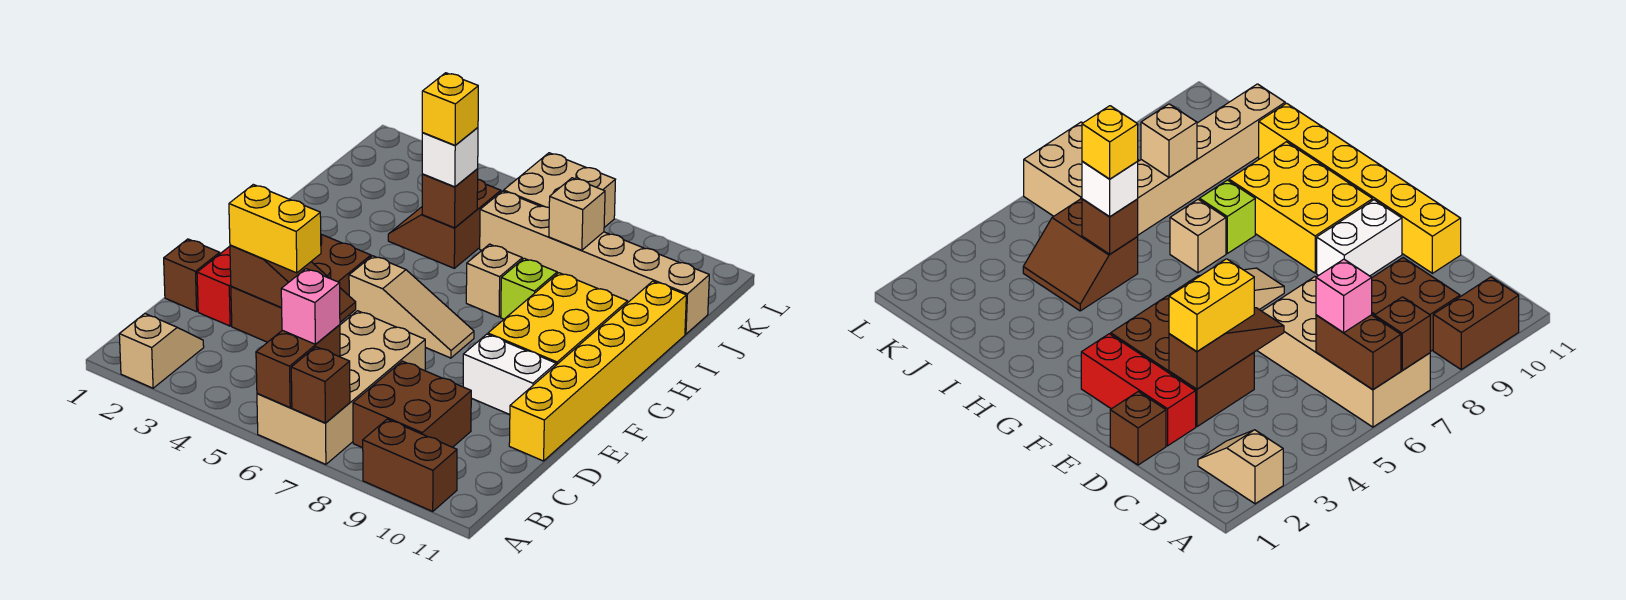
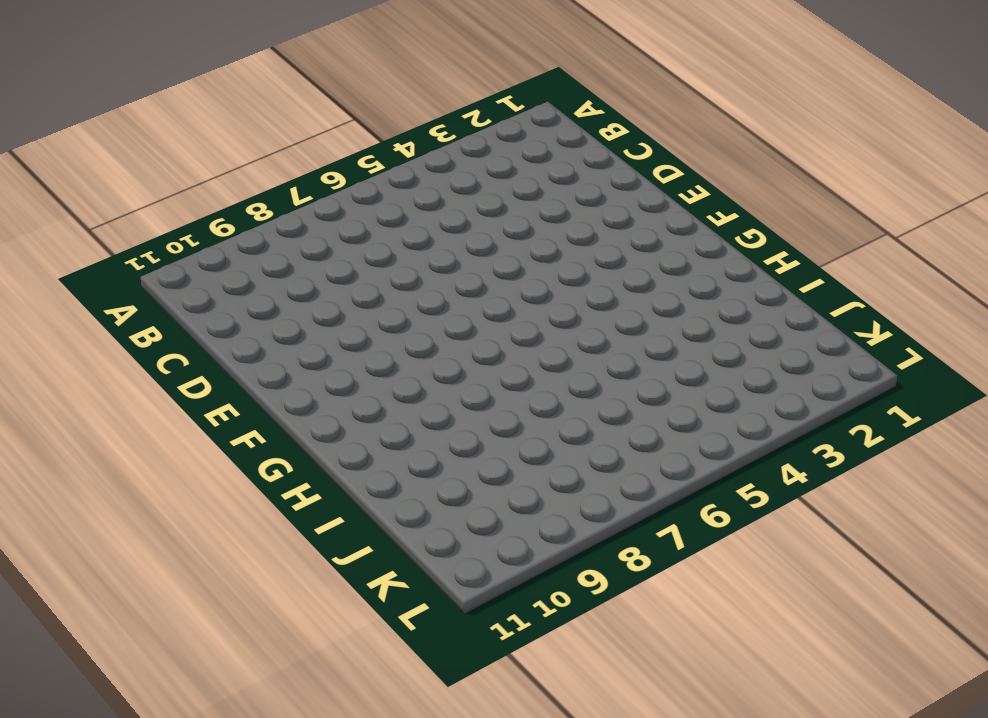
none -> tan slope A2:B2 level 1 top A
none -> tan brick A6:D7 level 1
none -> brown brick A9:A10 level 1

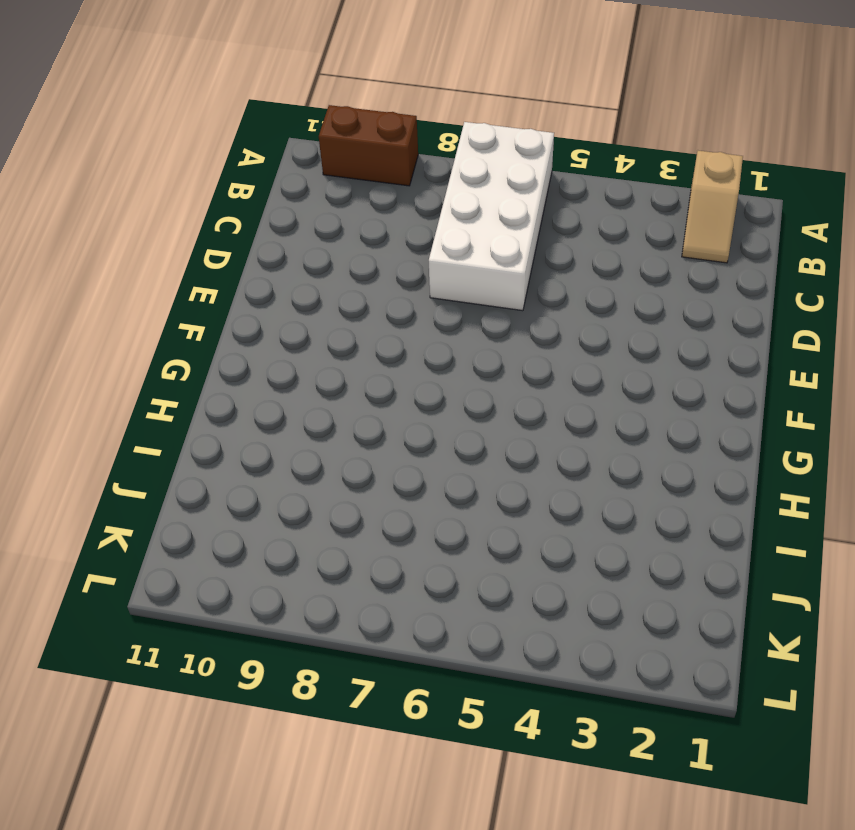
white brick A6:D7 level 1 -> tan brick A6:D7 level 1
none -> brown brick B8:C9 level 1
none -> brown brick D1 level 1
none -> red brick D2:F2 level 1

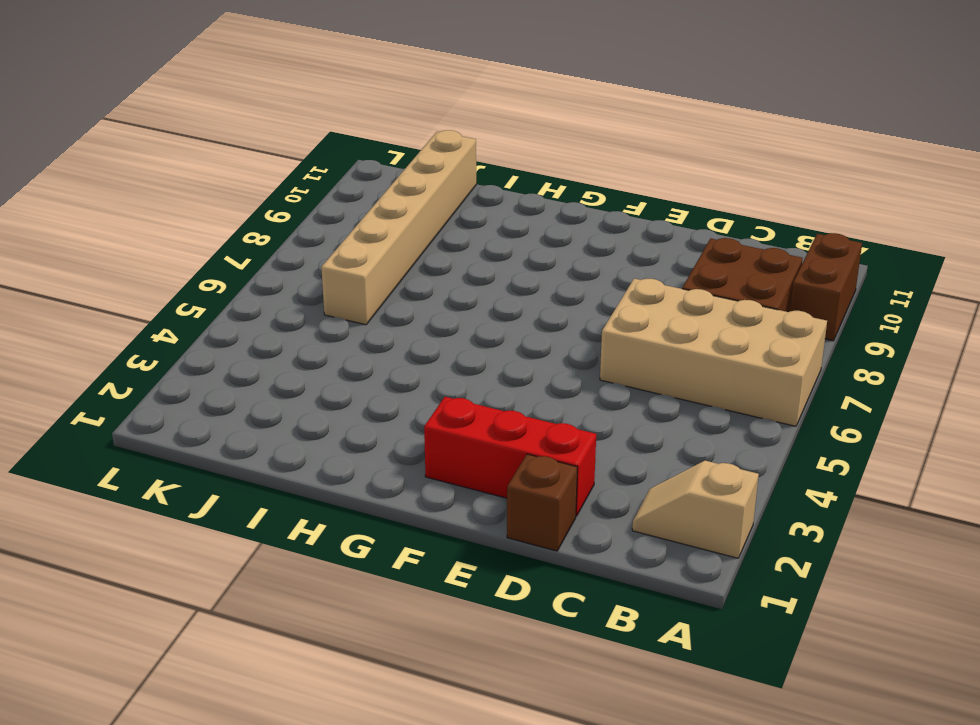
none -> brown brick D3:F4 level 1
none -> yellow brick D11:I11 level 1
none -> white brick E9:E10 level 1

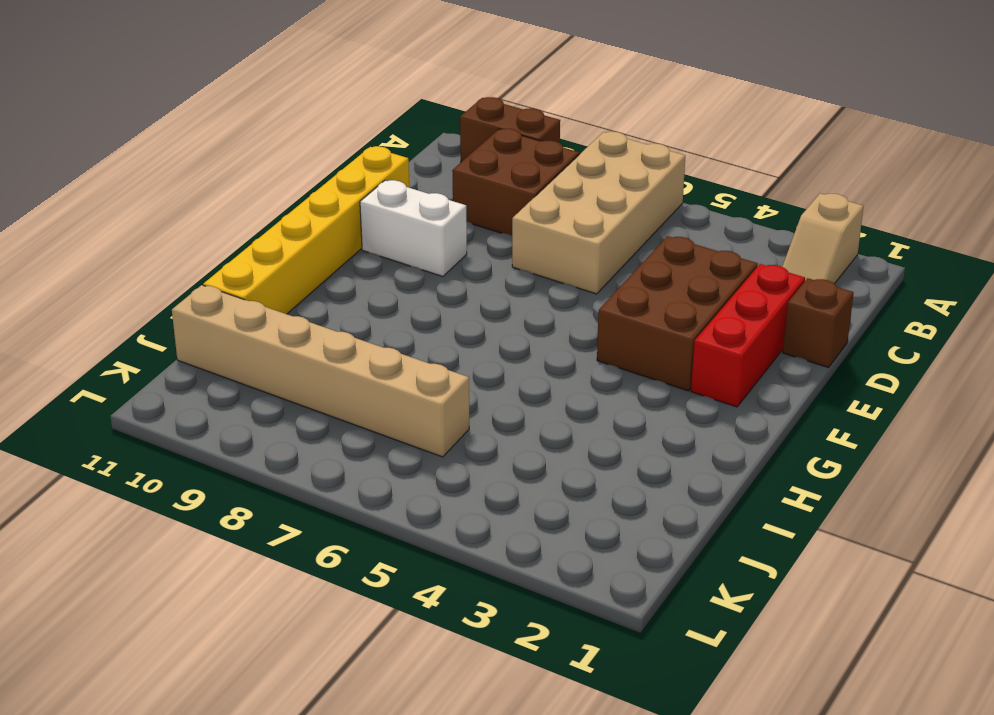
none -> tan slope F5:F7 level 1 top 5
none -> yellow brick F9:H10 level 1
none -> tan brick H7 level 1

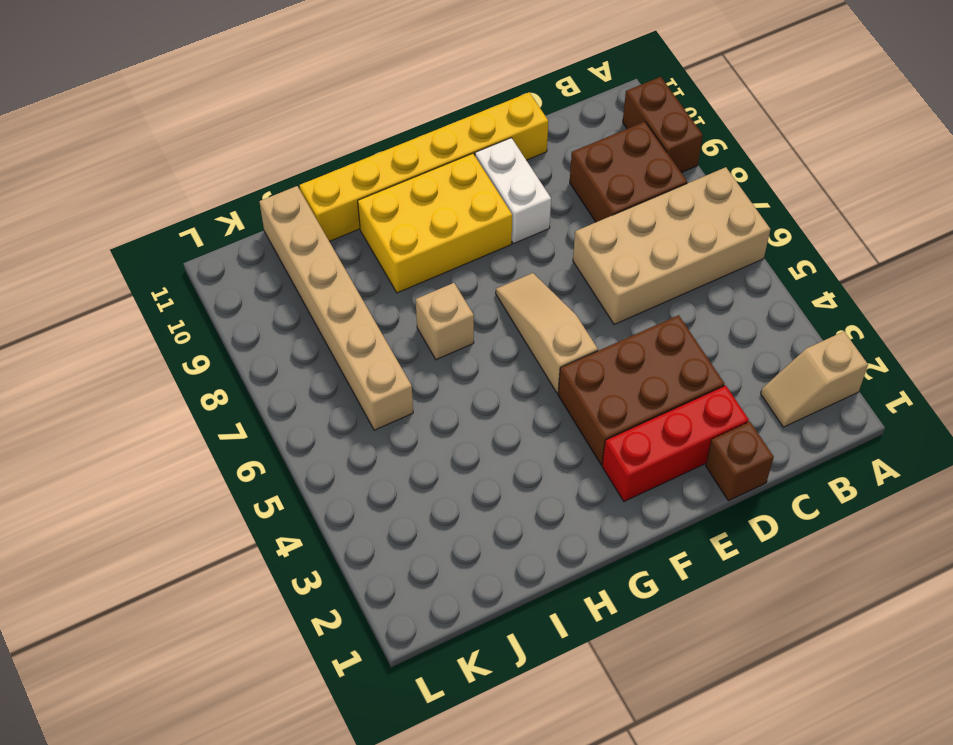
none -> lime brick H8 level 1
none -> brown slope I4:J5 level 1 top 5
none -> tan brick K6:L7 level 1

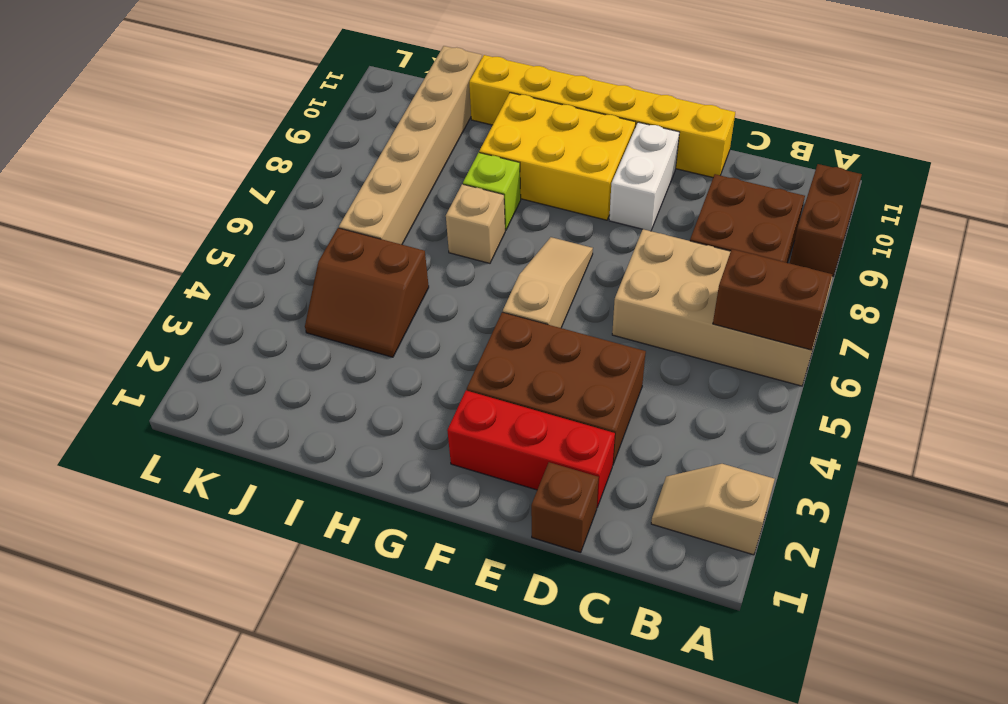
none -> tan brick K6:L7 level 1
none -> brown brick A7 level 2
none -> brown slope D3:D5 level 2 top 3

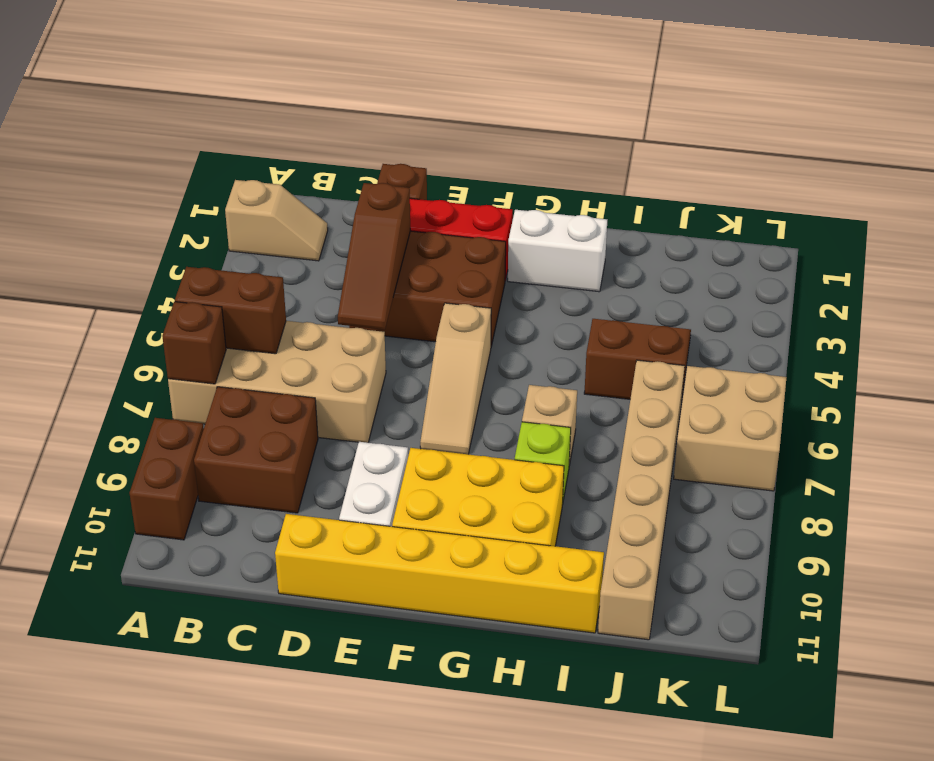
white brick G2:H2 level 1 -> none
none -> brown brick I5 level 2
none -> tan brick J8 level 2
none -> pink brick B6 level 3

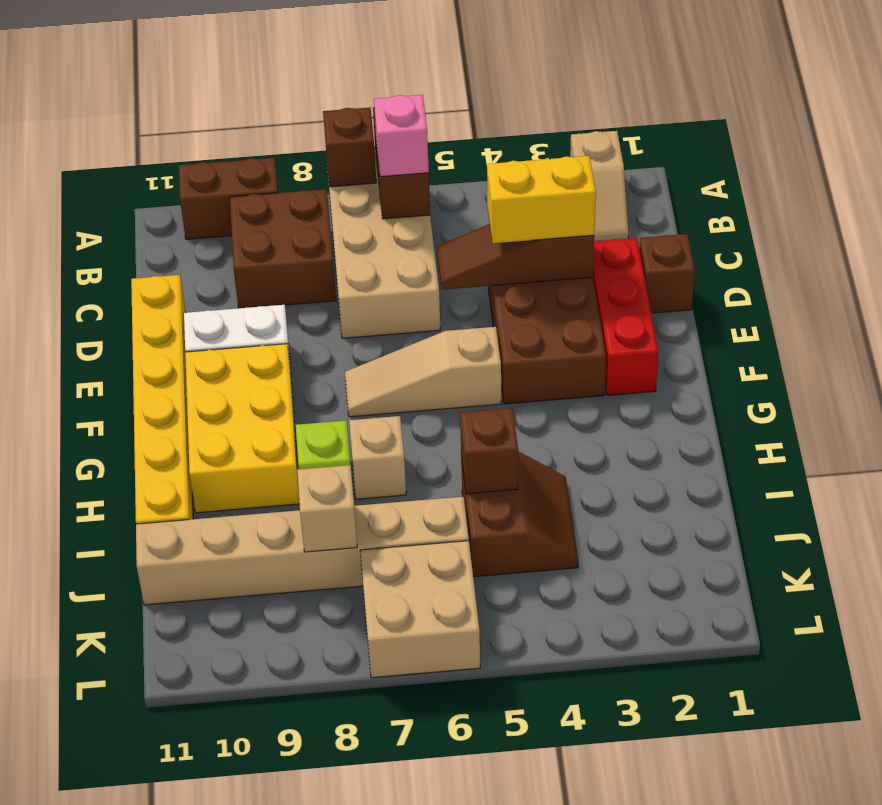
none -> white brick I5 level 3
none -> yellow brick I5 level 4

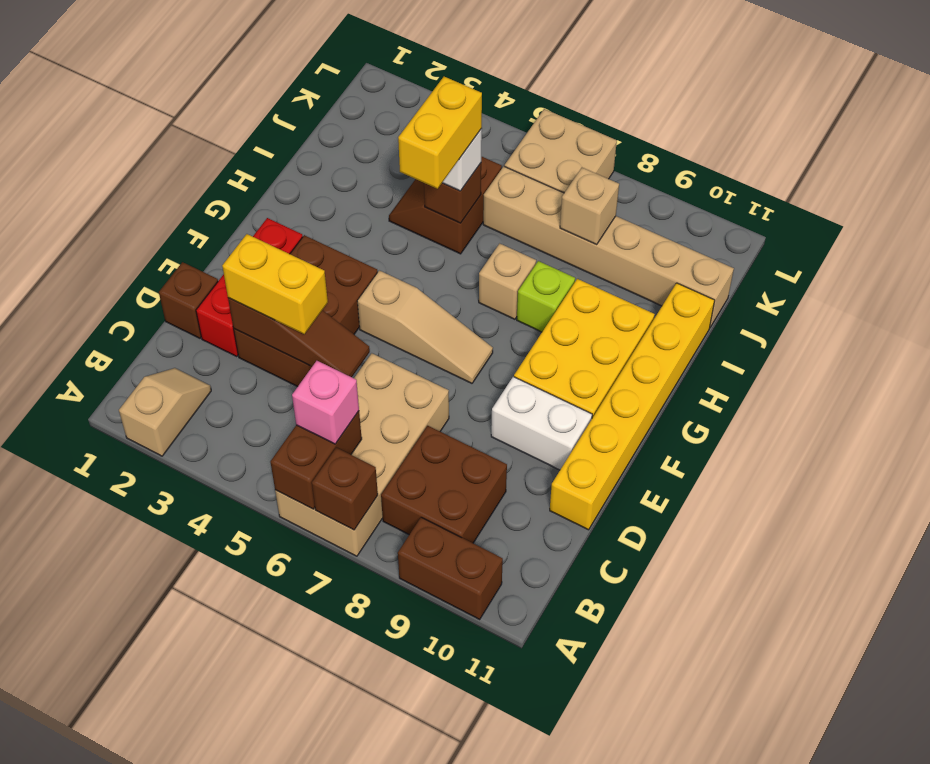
yellow brick H5:I5 level 4 -> yellow brick I5 level 4

